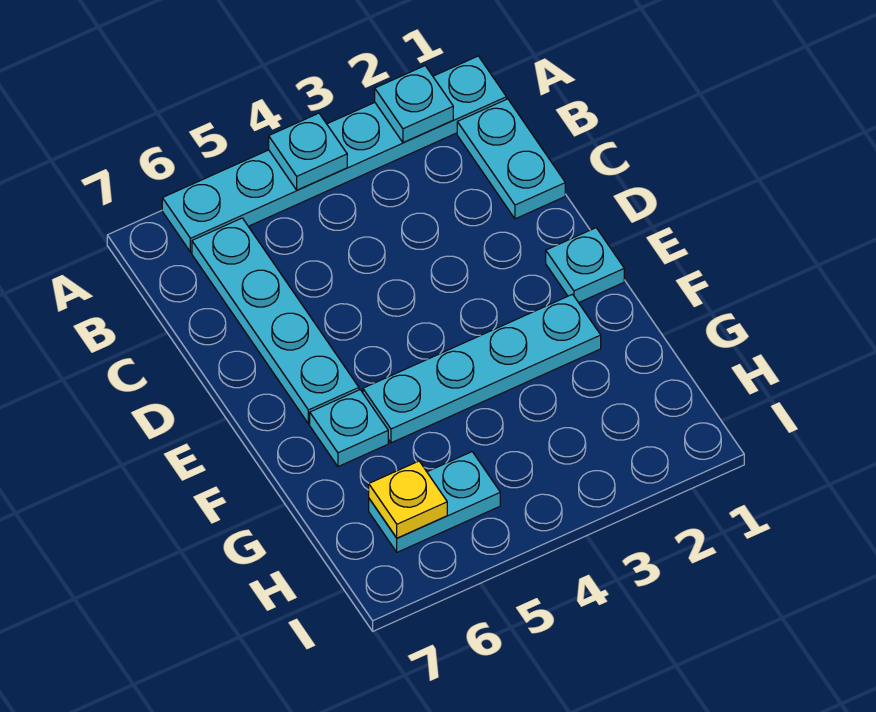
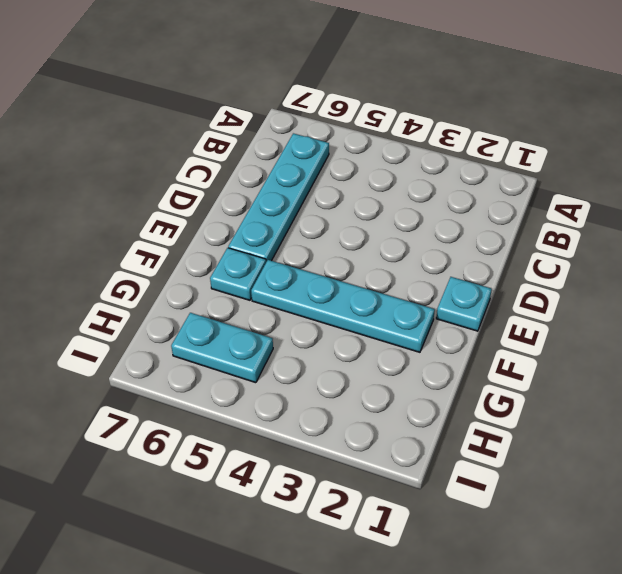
none -> cyan plate A1:A6 level 1
none -> cyan plate B1:C1 level 1

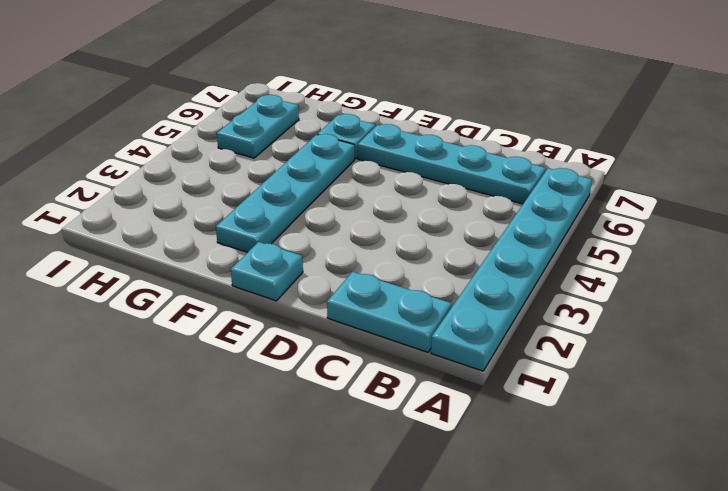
none -> cyan plate A2 level 2
none -> cyan plate A4 level 2

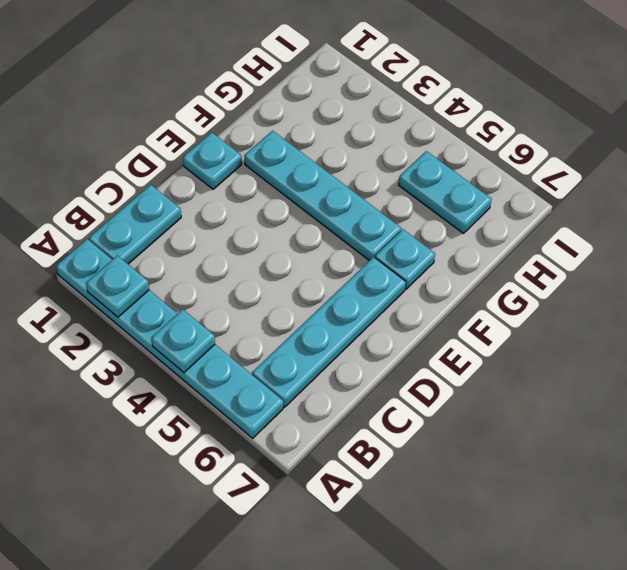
none -> yellow plate H6 level 2

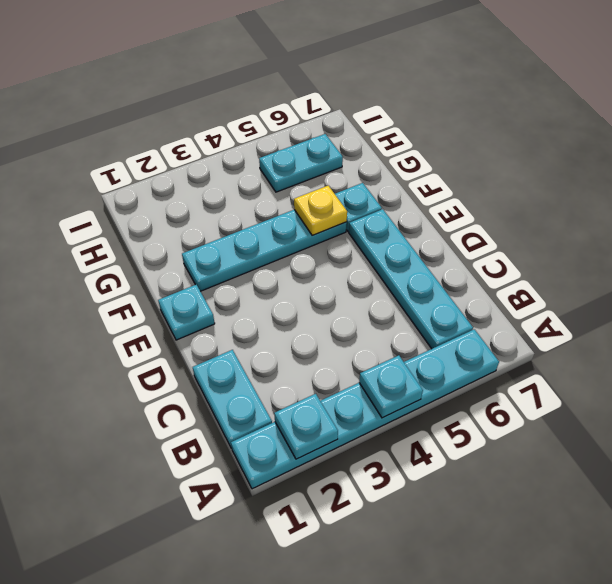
yellow plate F5 level 2 -> yellow plate H6 level 2

